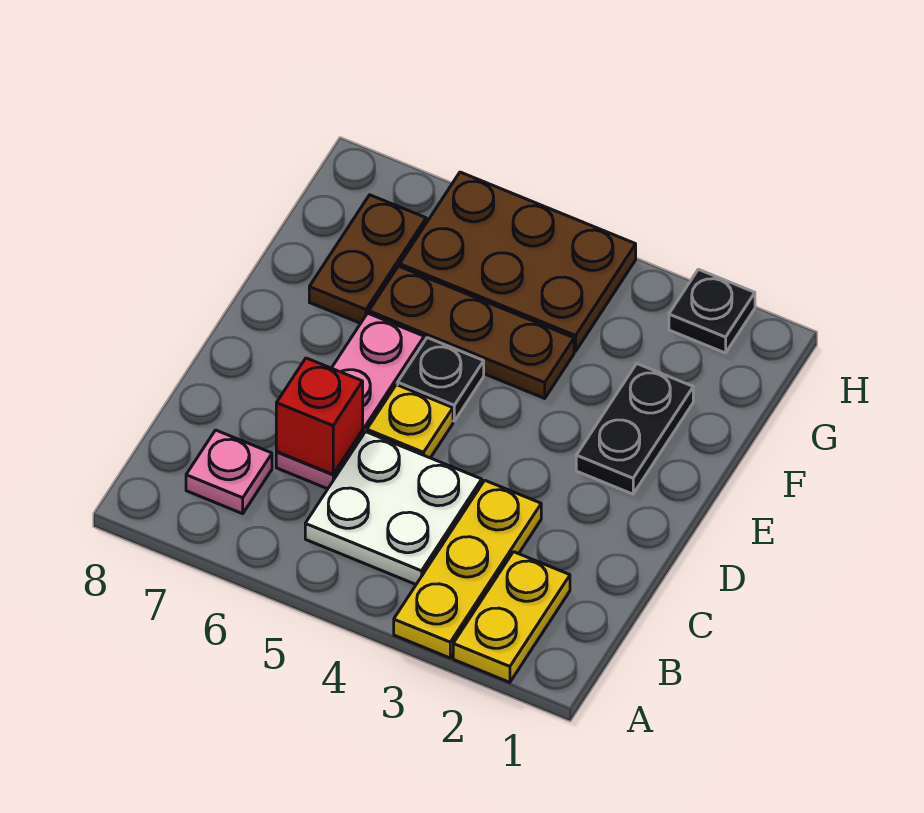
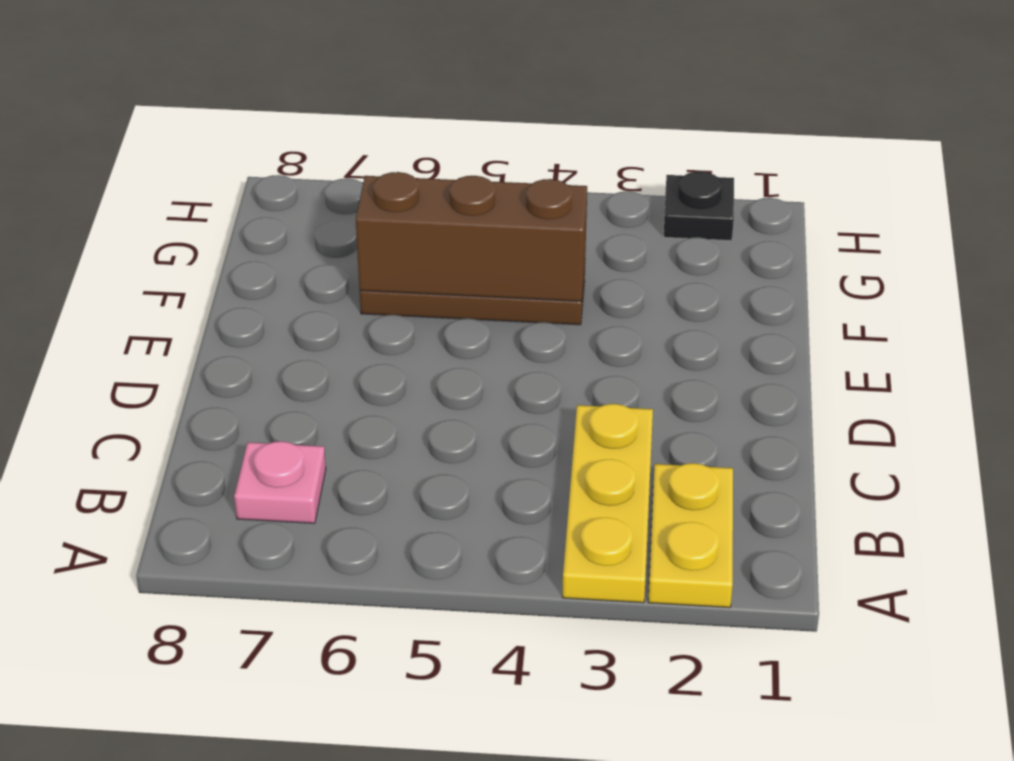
brown brick F4:F6 level 2 -> none
none -> white plate B4:C5 level 1
none -> pink plate C6:E6 level 1
none -> yellow plate D5 level 1

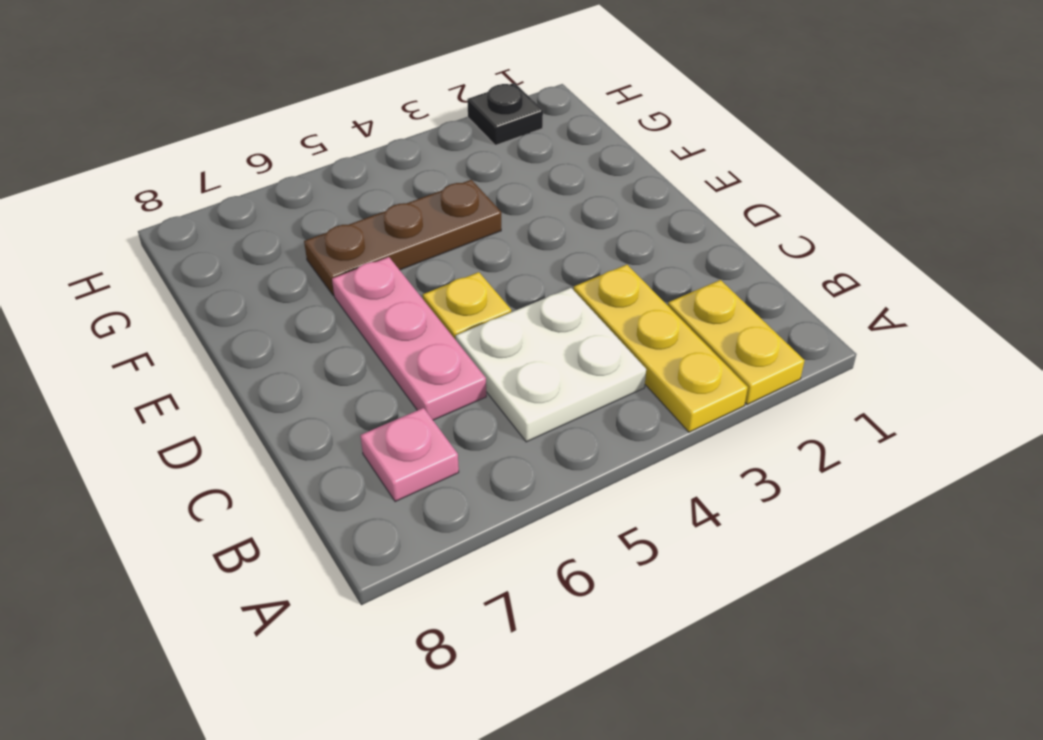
none -> black plate E2:F2 level 1
none -> black plate E5 level 1
none -> brown plate F7:G7 level 1

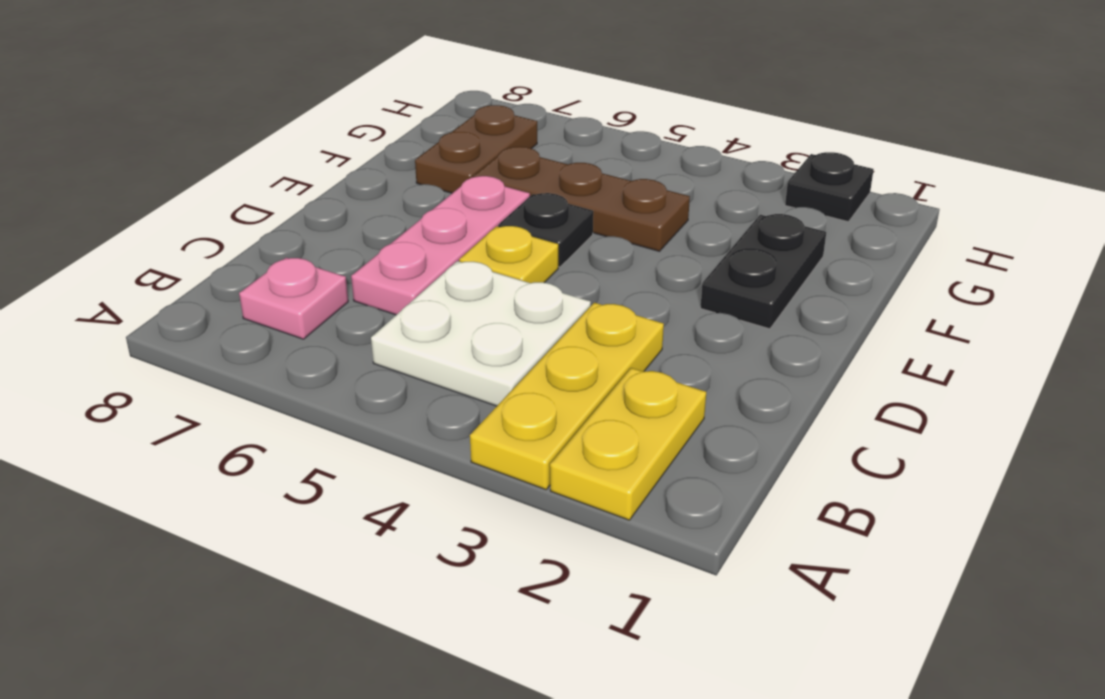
none -> brown plate G4:H6 level 1
none -> red brick C6 level 2

